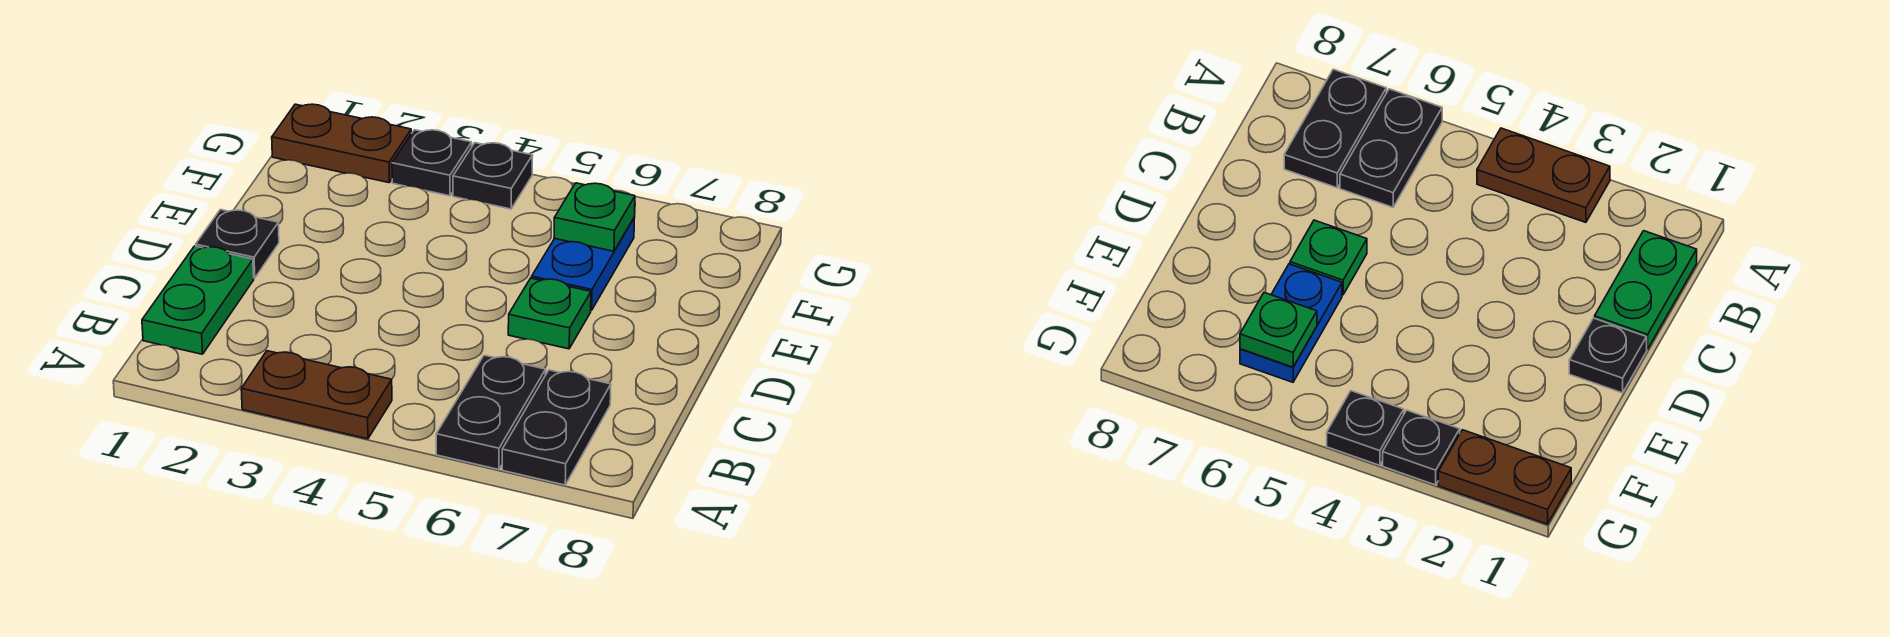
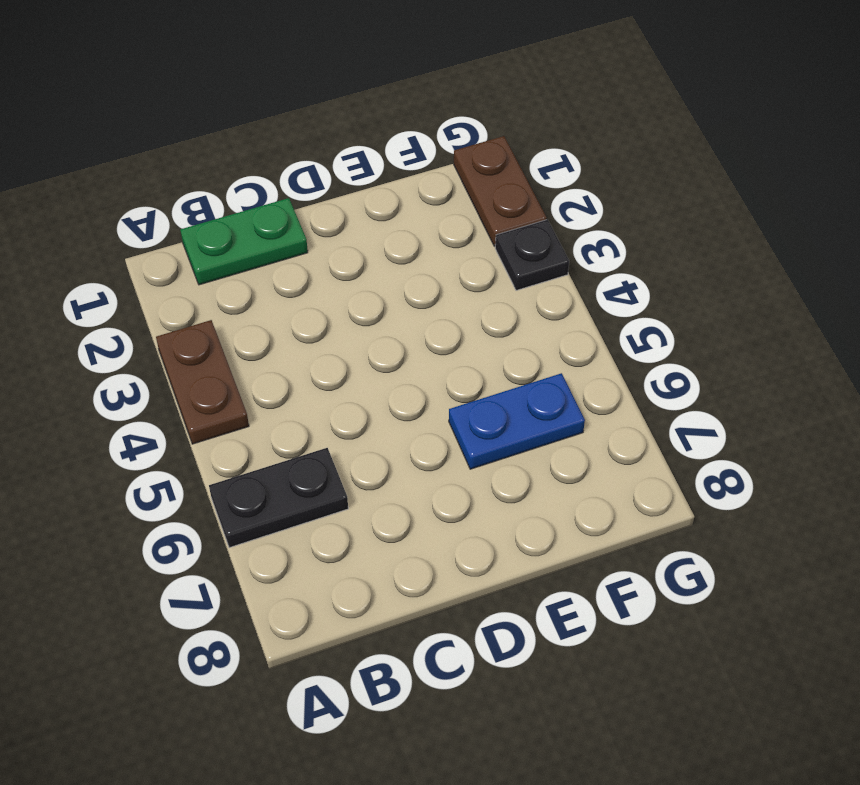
none -> black plate A7:B7 level 1
none -> black plate D1 level 1

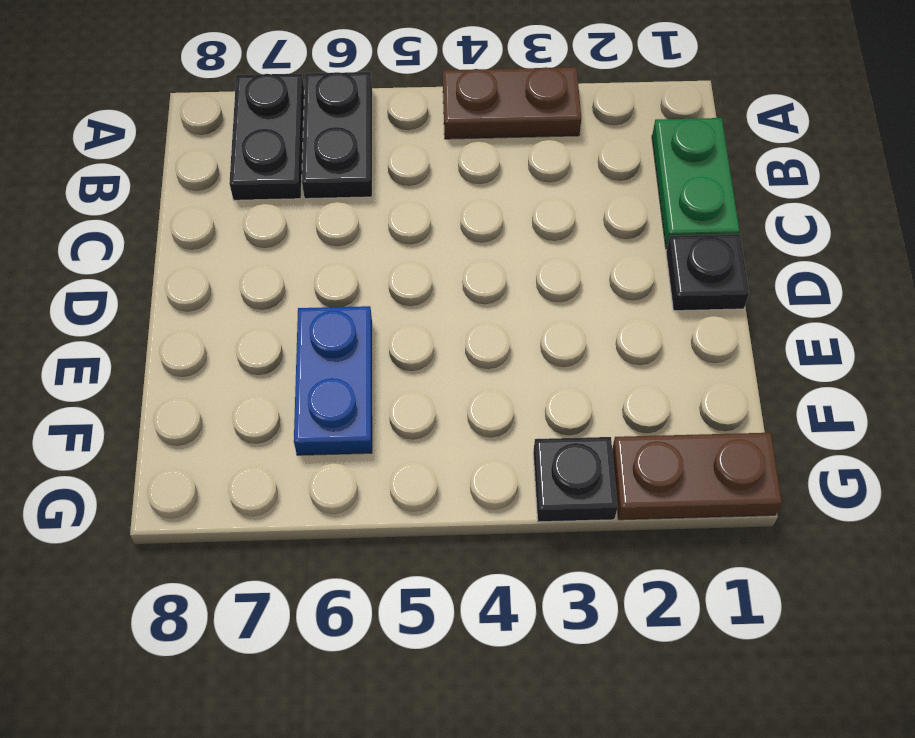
none -> green plate D6 level 1
none -> black plate G4 level 1

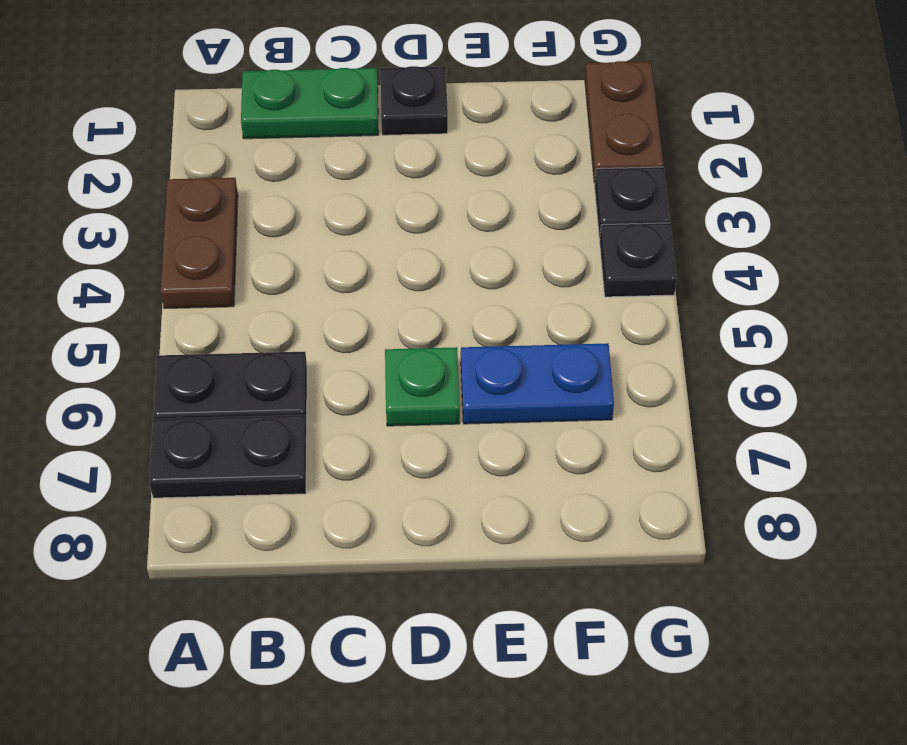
none -> green plate F6 level 2

